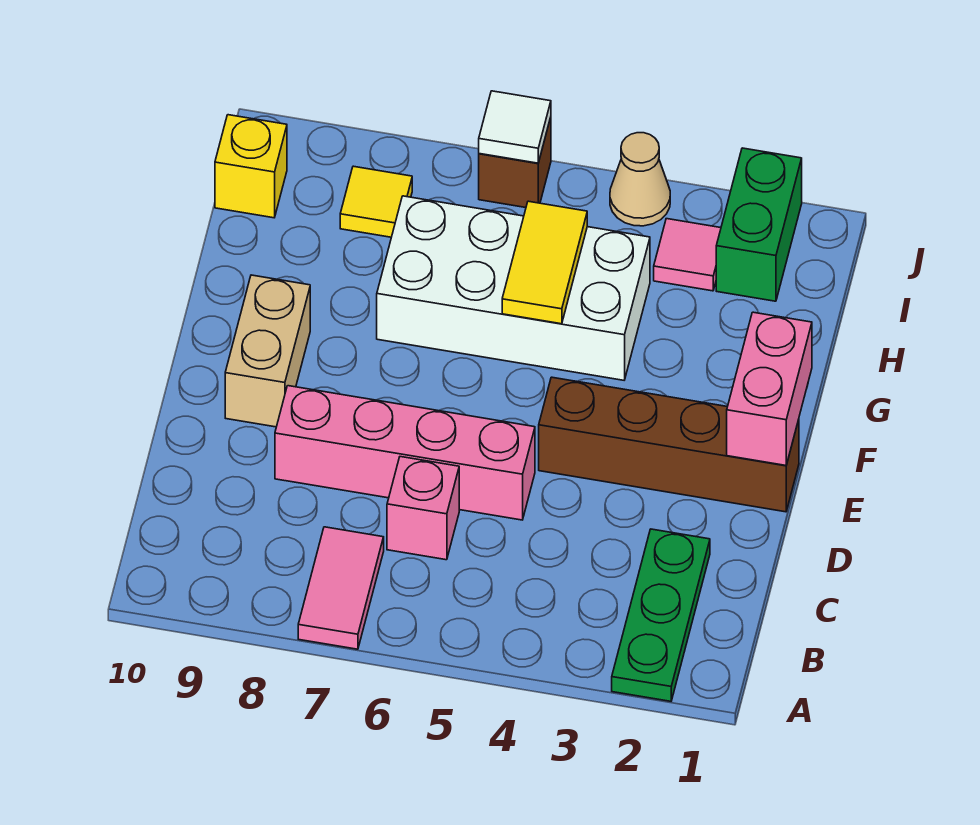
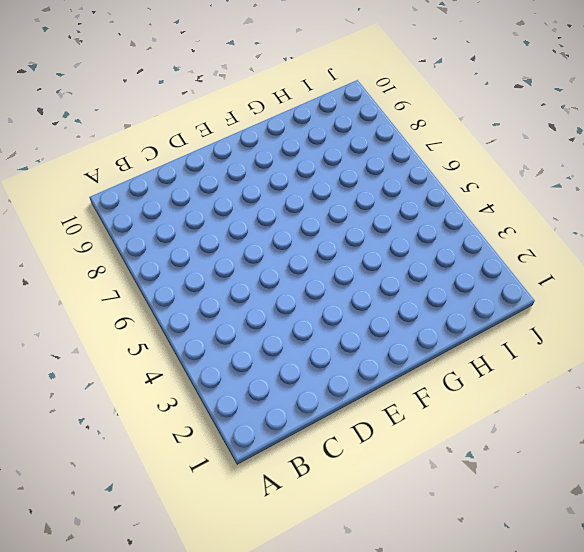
none -> green plate A2:C2 level 1
none -> pink tile A7:B7 level 1
none -> pink brick C6 level 1

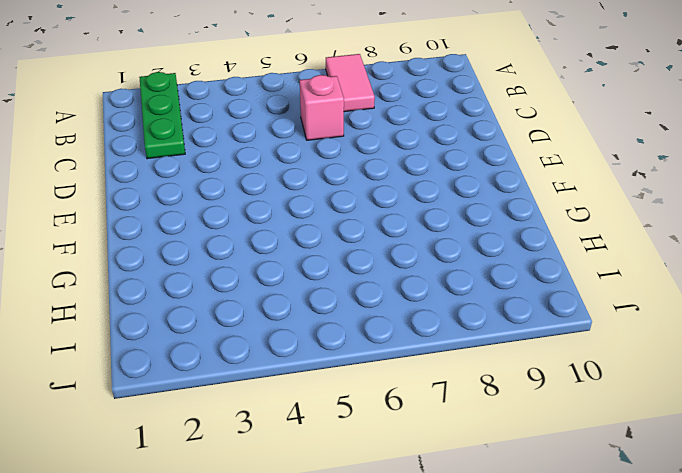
none -> pink brick D5:D8 level 1
none -> brown brick E1:E4 level 1
none -> tan brick E9:F9 level 1

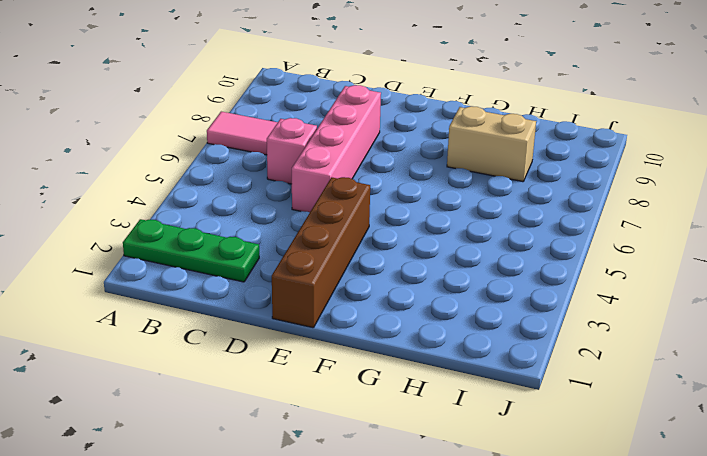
tan brick G8:H8 level 1 -> tan brick E9:F9 level 1
none -> white brick G4:H7 level 1
none -> green brick I2:J2 level 1
none -> pink tile I3 level 1

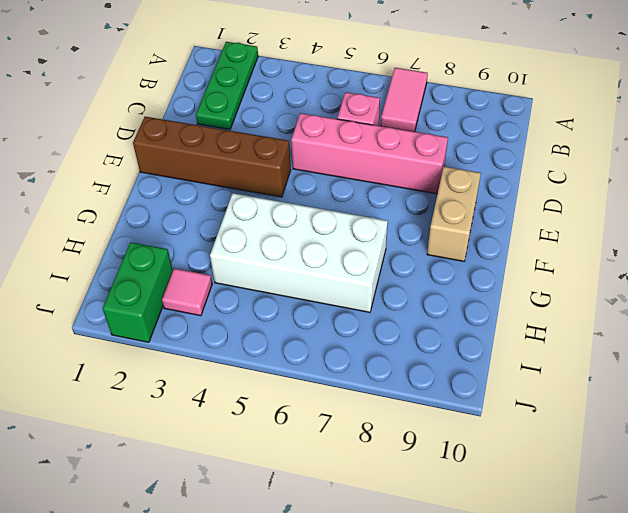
none -> yellow tile I8 level 1
none -> yellow brick I10 level 1
none -> tan cone J4 level 1

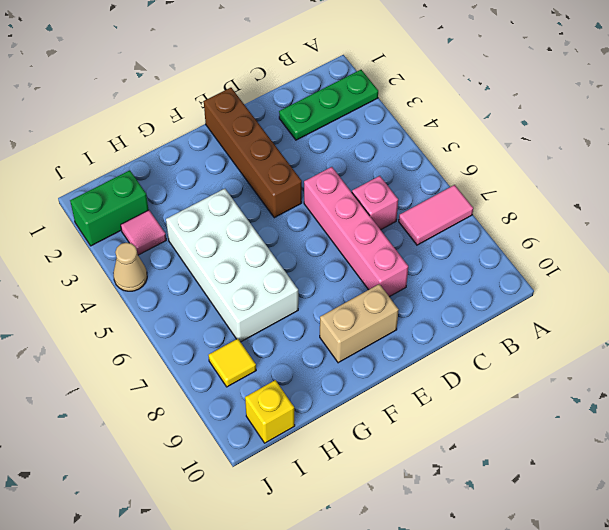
none -> brown brick J6 level 1
none -> pink brick E1:F1 level 2
none -> yellow tile G5:H5 level 2

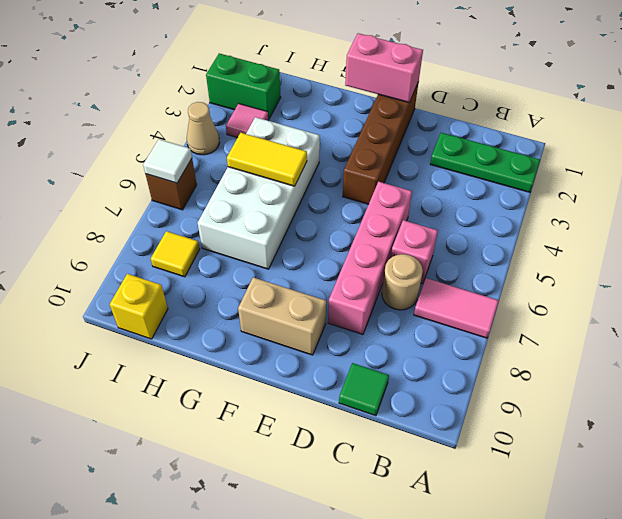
tan round brick C7 level 1 -> none
green tile C10 level 1 -> none

